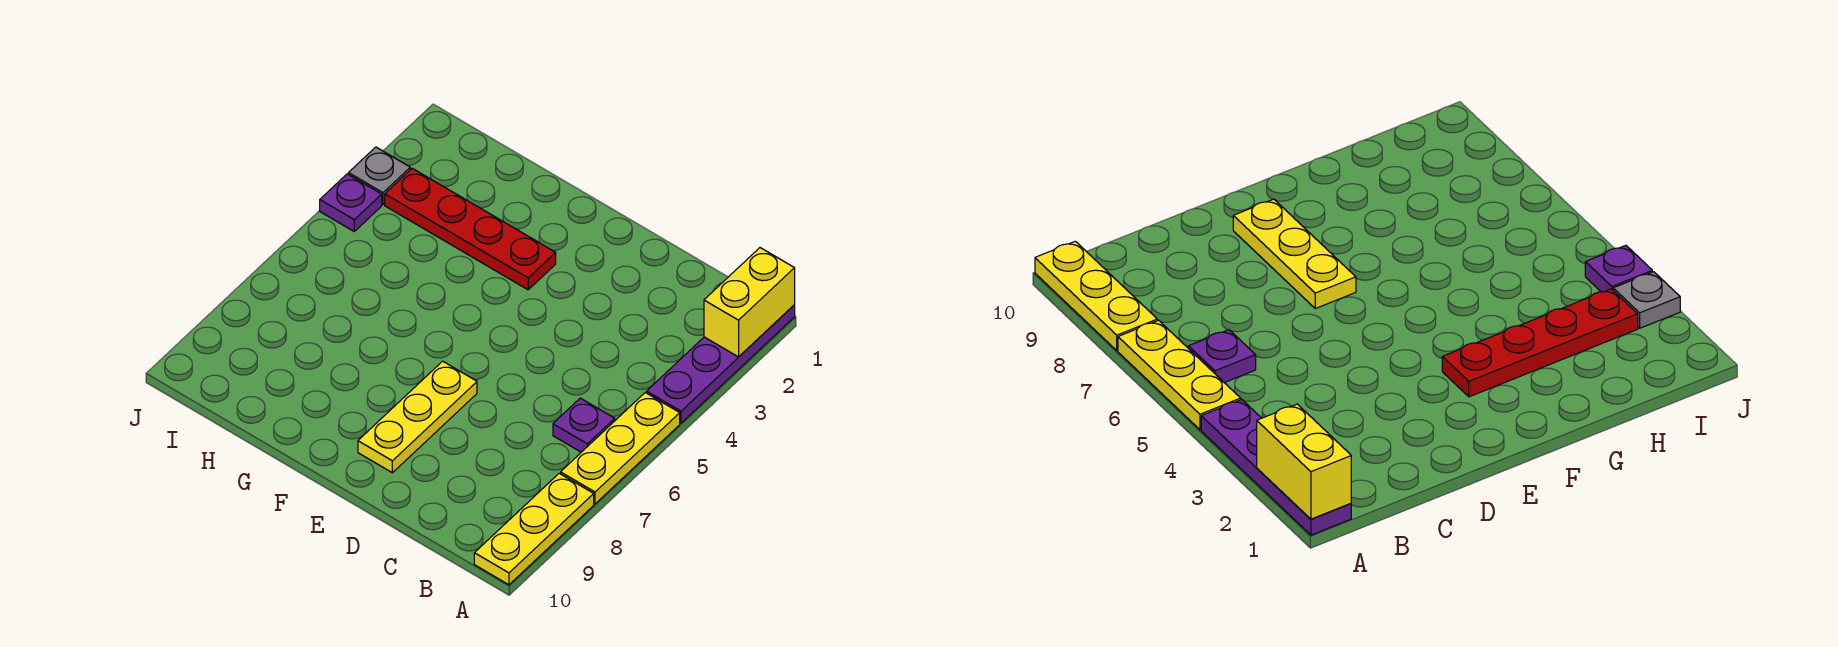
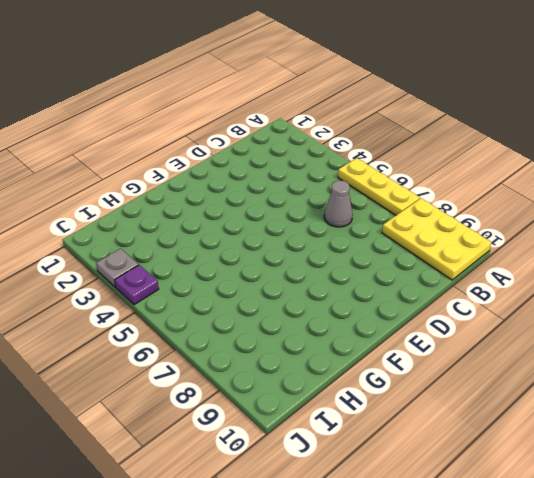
yellow plate A8:B10 level 1 -> yellow plate A8:A10 level 1
grey cone C6 level 1 -> none
none -> purple plate A1:A4 level 1
none -> purple plate B6 level 1

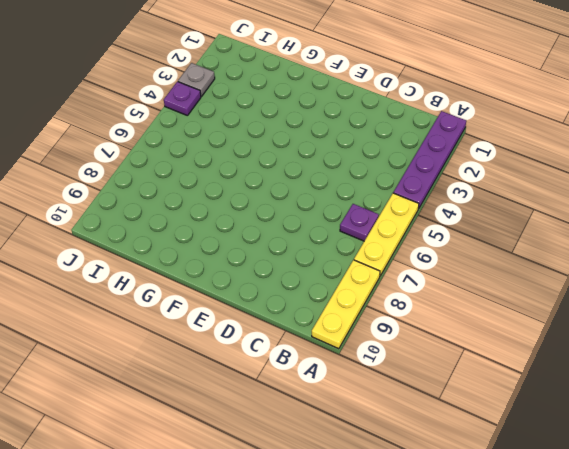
none -> yellow plate E7:E9 level 1
none -> red plate F3:I3 level 1

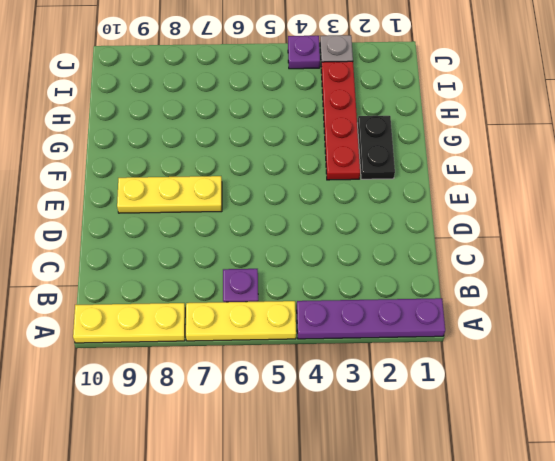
black plate F2:G2 level 1 -> none
none -> yellow brick A1:A2 level 2

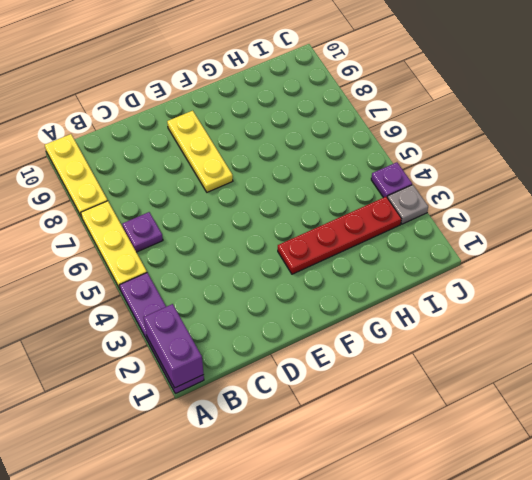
purple brick A1:A2 level 2 -> yellow brick A1:A2 level 2

